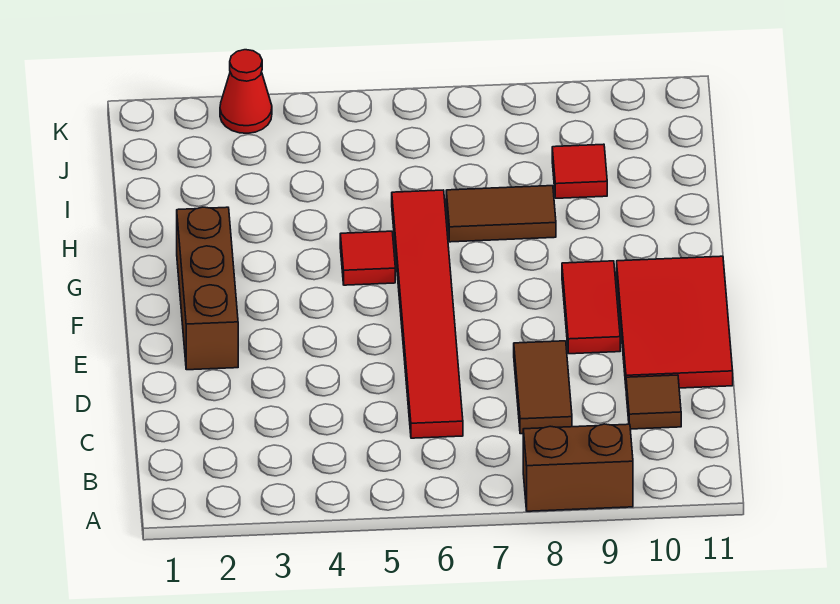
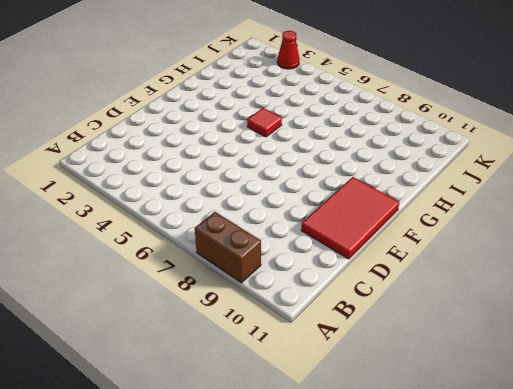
none -> red tile C6:H6 level 1
none -> brown tile C8:D8 level 1

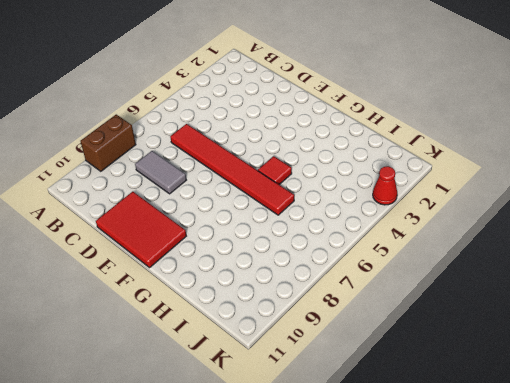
grey tile C8:D8 level 1 -> brown tile C8:D8 level 1
none -> brown tile C10 level 1
none -> brown brick E2:G2 level 1

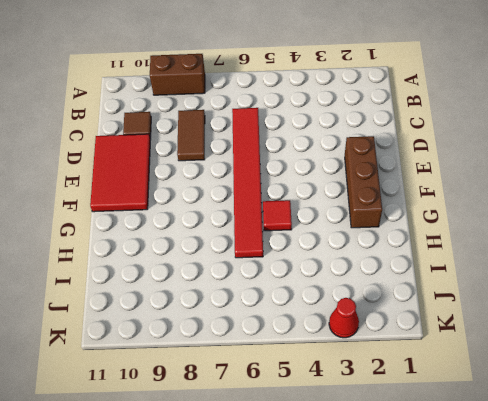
none -> red tile E9:F9 level 1
none -> brown tile H7:H8 level 1

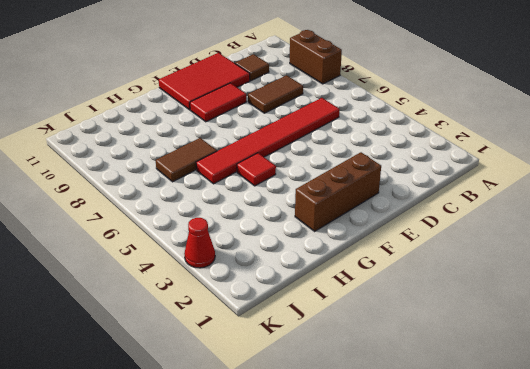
brown tile H7:I7 level 1 -> brown tile H7:H8 level 1
none -> red tile I9 level 1

